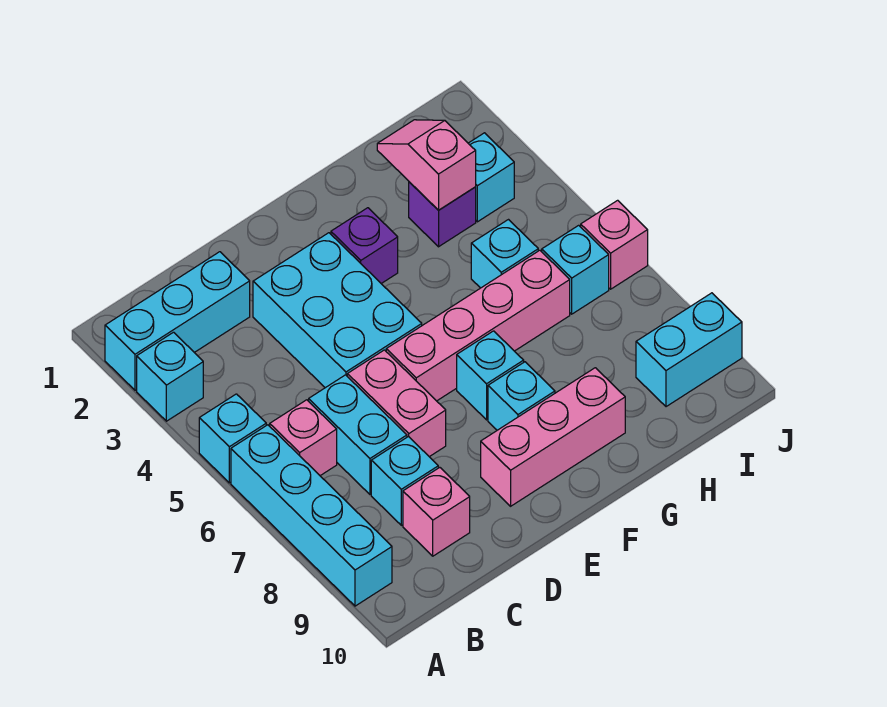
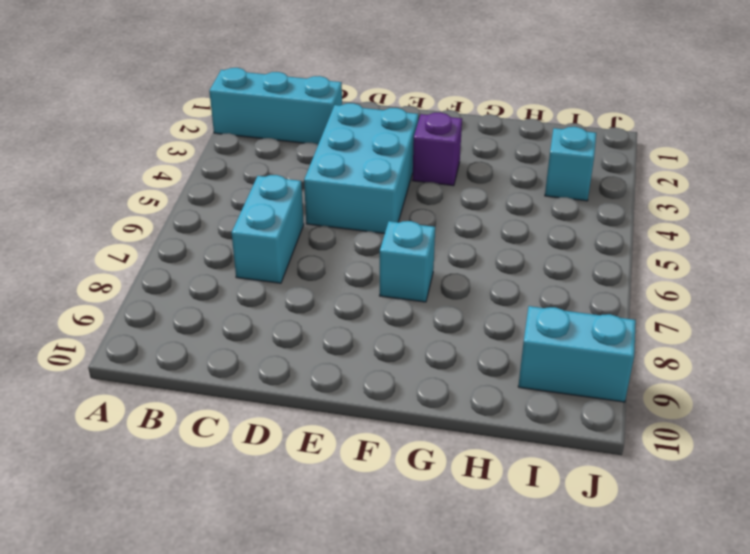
none -> cyan brick A3 level 1
none -> cyan brick A5 level 1
none -> cyan brick A6:A9 level 1

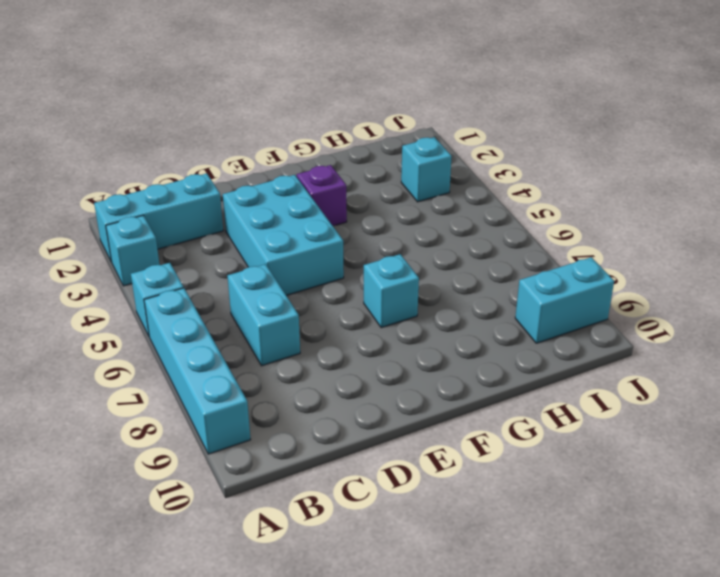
none -> pink brick B6 level 1
none -> cyan brick C8 level 1
none -> pink brick C9 level 1

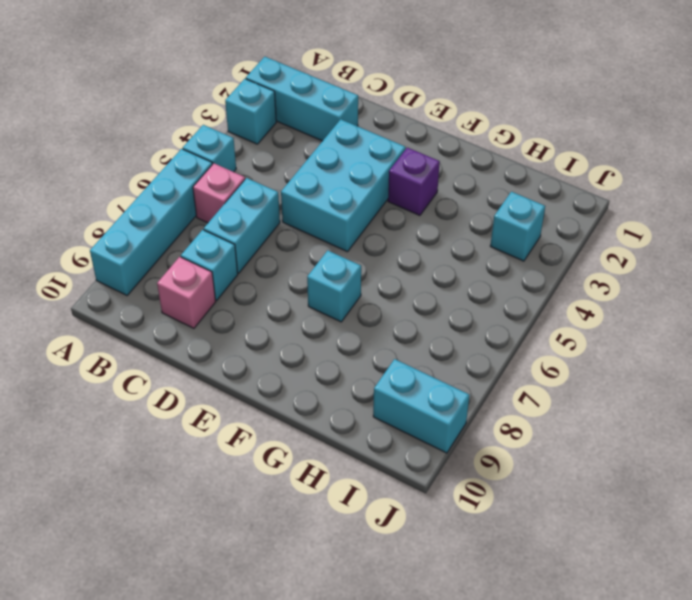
none -> pink brick D6:D7 level 1
none -> pink brick E6:H6 level 1
none -> pink brick E9:G9 level 1

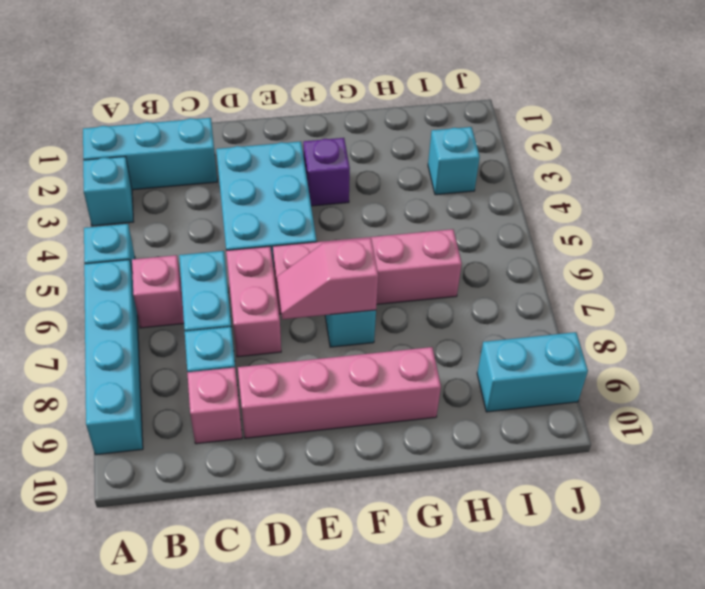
pink brick D9:G9 level 1 -> pink brick E9:G9 level 1
pink slope E7:F7 level 2 top F -> pink slope H2:H3 level 2 top 3
none -> cyan brick F8 level 1
none -> purple brick H3 level 1
none -> cyan brick H5 level 1

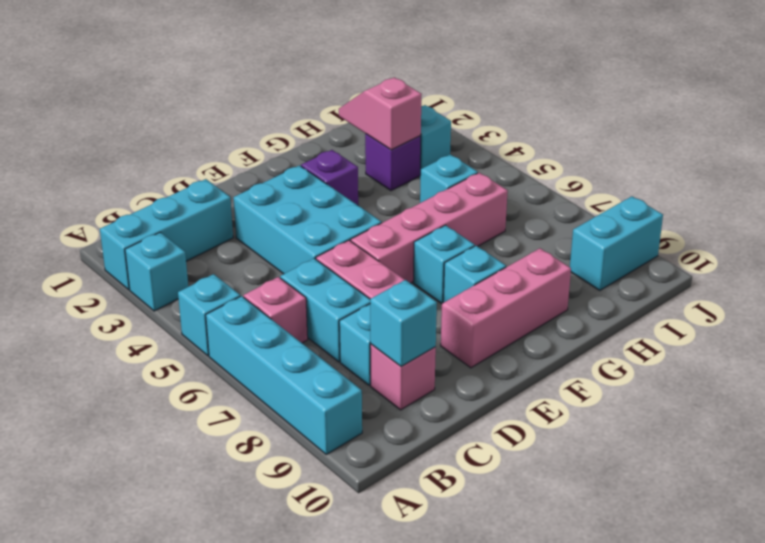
cyan brick C9 level 2 -> cyan brick I6 level 1
none -> pink brick J6 level 1

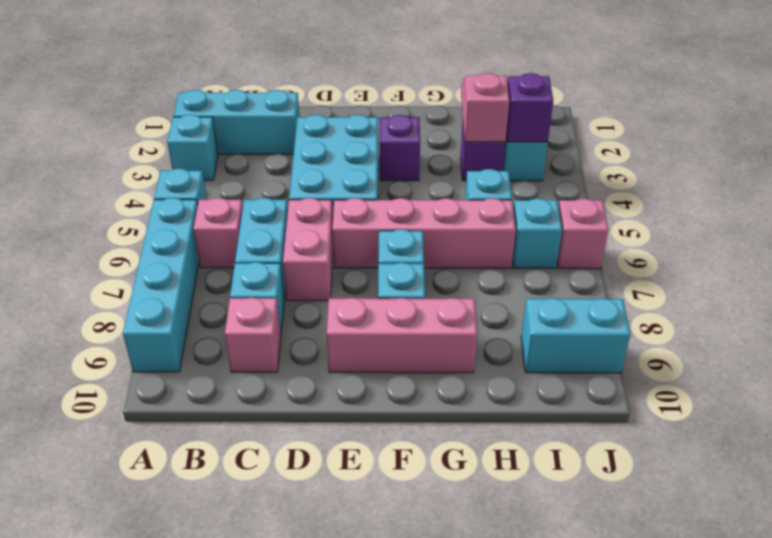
purple brick I3 level 2 -> none

